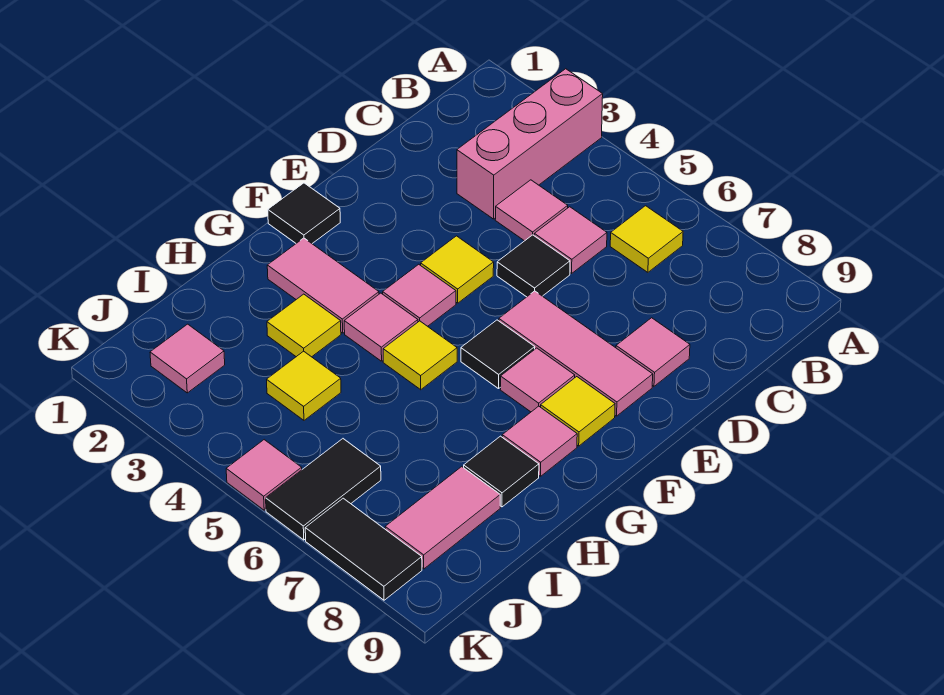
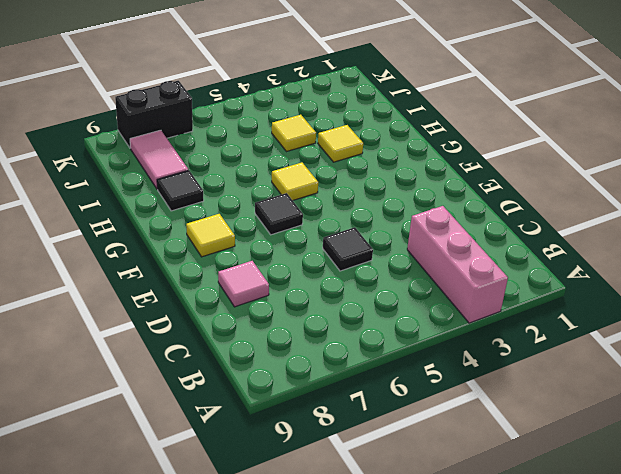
black brick K7:K8 level 1 -> black tile K7:K8 level 1
none -> yellow tile B6 level 1
none -> pink tile C4 level 1
none -> pink tile C5 level 1

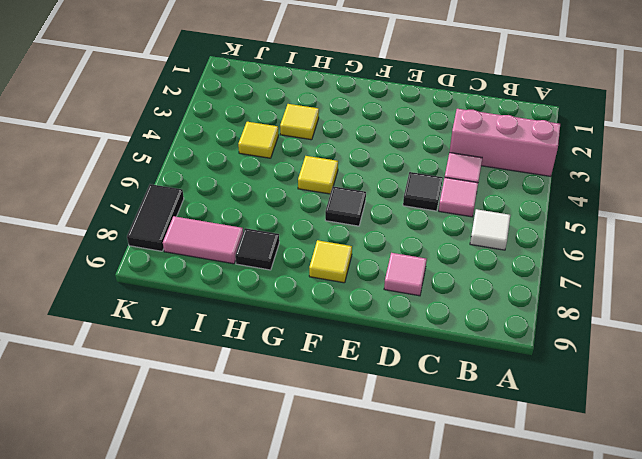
white tile B6 level 1 -> yellow tile B6 level 1
none -> yellow tile E4 level 1
none -> pink tile E6:E8 level 1
none -> black tile F1 level 1

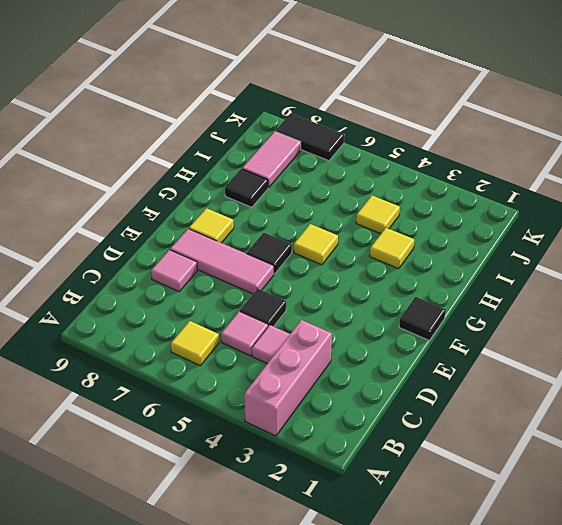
none -> yellow tile E4 level 1
none -> pink tile F4 level 1
none -> pink tile F7 level 1

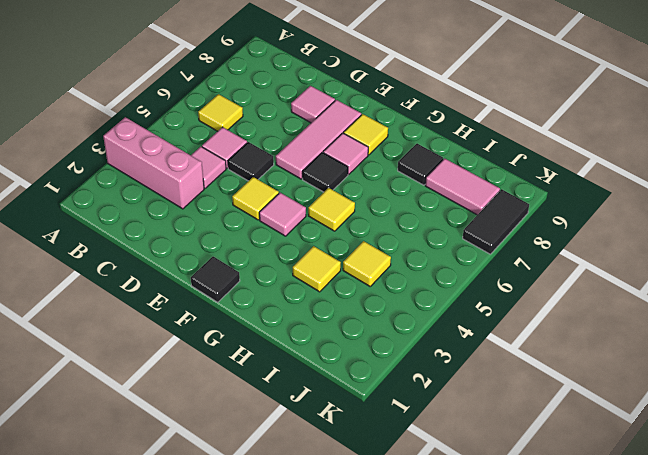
none -> pink tile G2:G3 level 1
none -> pink tile G4 level 1
none -> pink tile G8 level 1

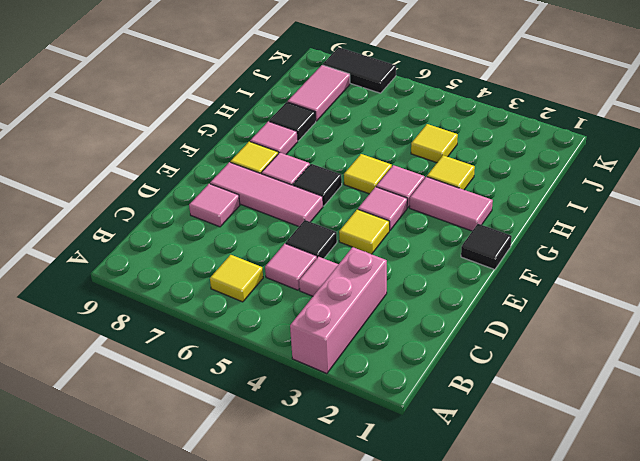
none -> pink tile J2 level 1
none -> black tile J6:K6 level 1
none -> pink tile K5 level 1

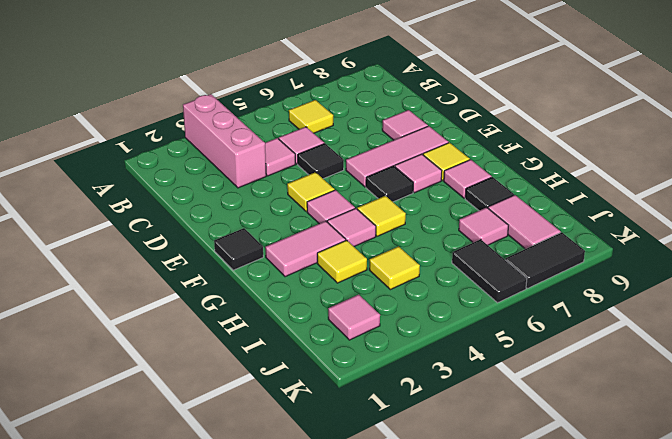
pink tile I7 level 1 -> pink tile K5 level 1

